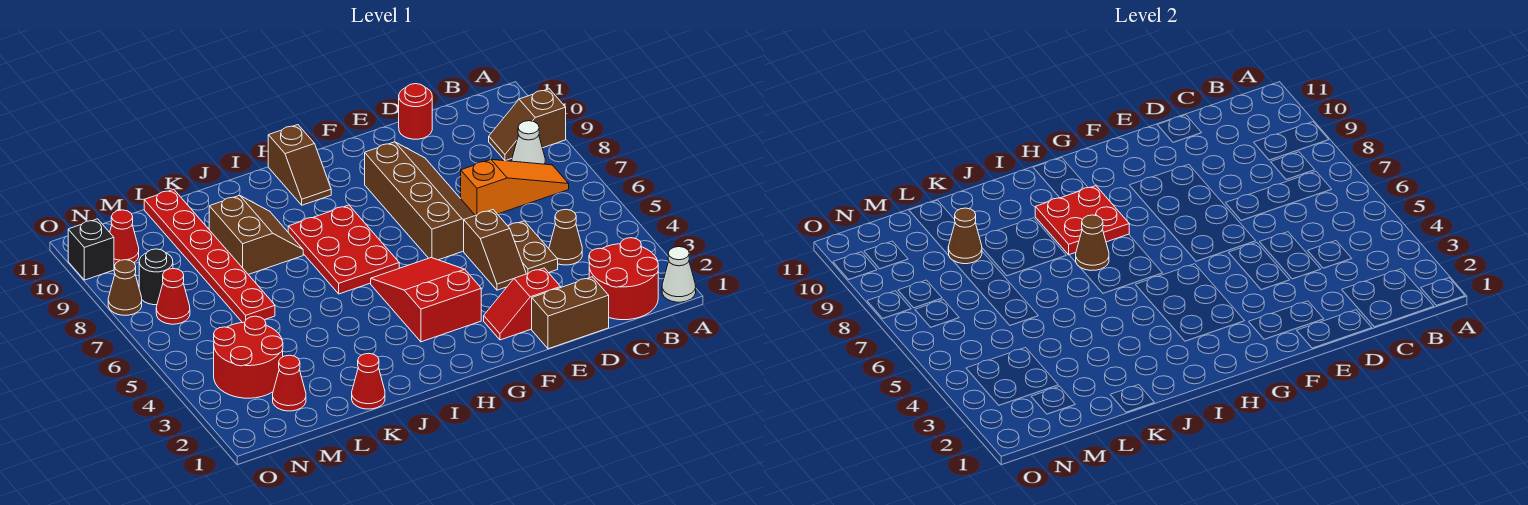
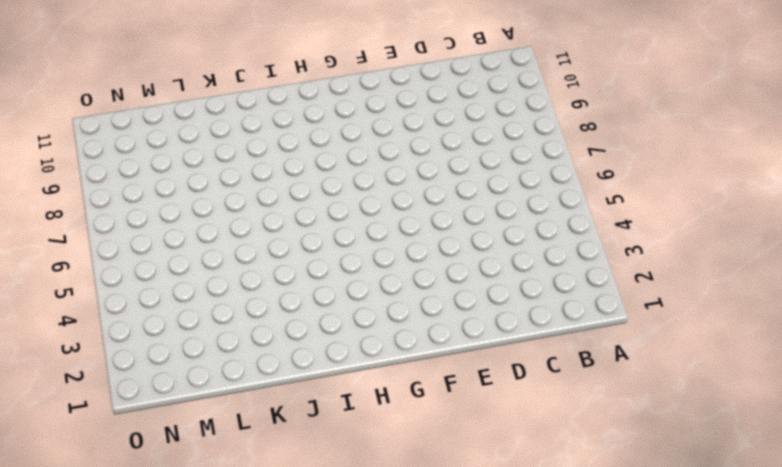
none -> white cone A1 level 1
none -> brown slope A9:B9 level 1 top A
none -> red round brick B1:C2 level 1

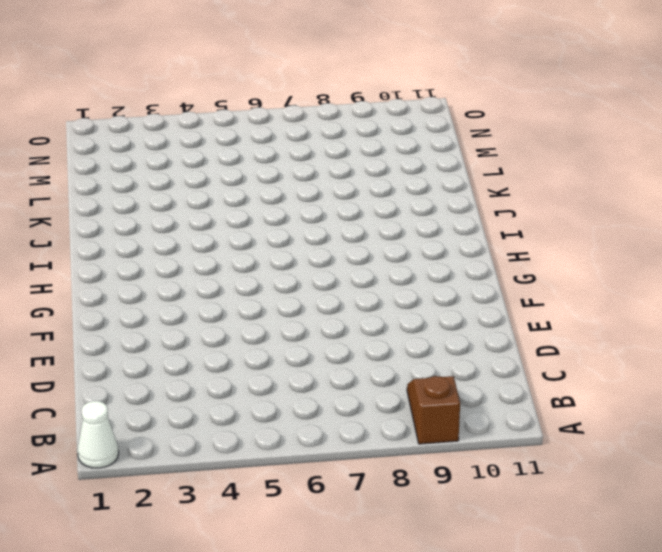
none -> red round brick B1:C2 level 1
none -> orange slope B7:D7 level 1 top D
none -> white cone B8 level 1

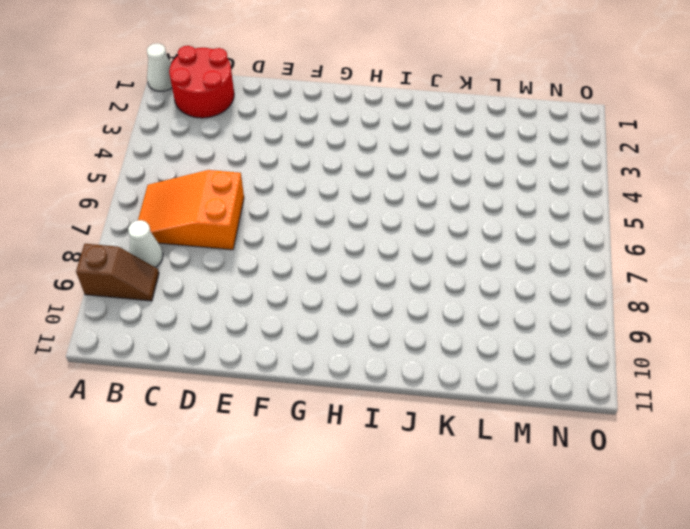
orange slope B6:D7 level 1 top D -> orange slope B7:D7 level 1 top D
none -> brown cone C4 level 1
none -> brown brick D1:E1 level 1
none -> brown plate D4:D5 level 1

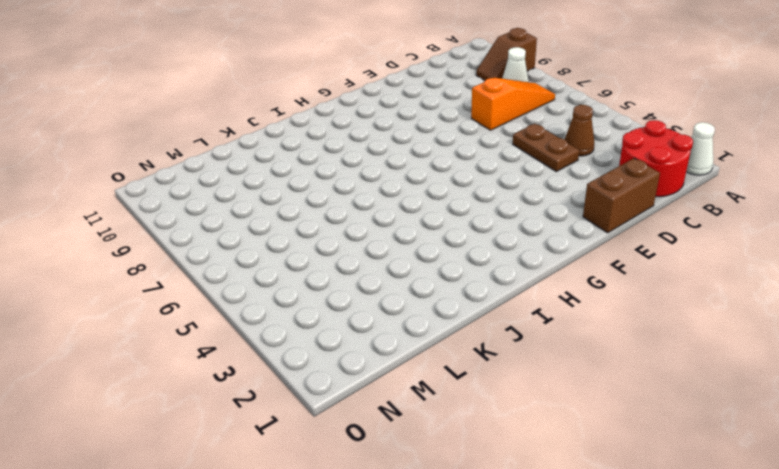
none -> red round brick D11 level 1
none -> red slope E2:F2 level 1 top E
none -> brown slope E4:E5 level 1 top 5

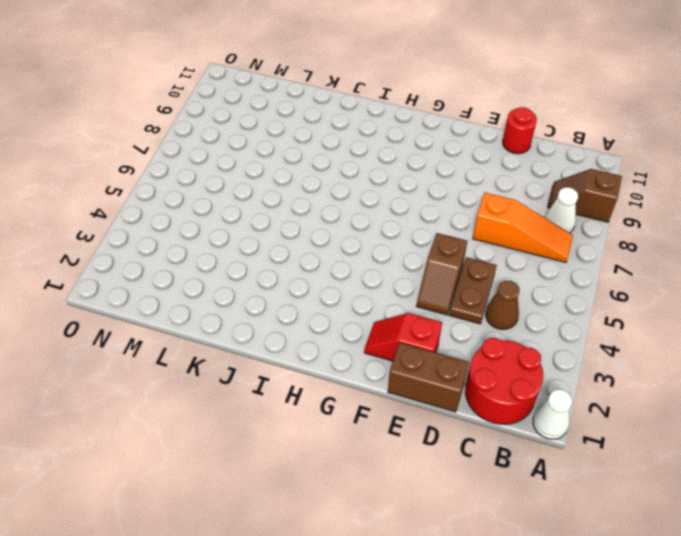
none -> brown slope E6:F9 level 1 top F
none -> red slope G3:H5 level 1 top 3
none -> red plate H6:I8 level 1

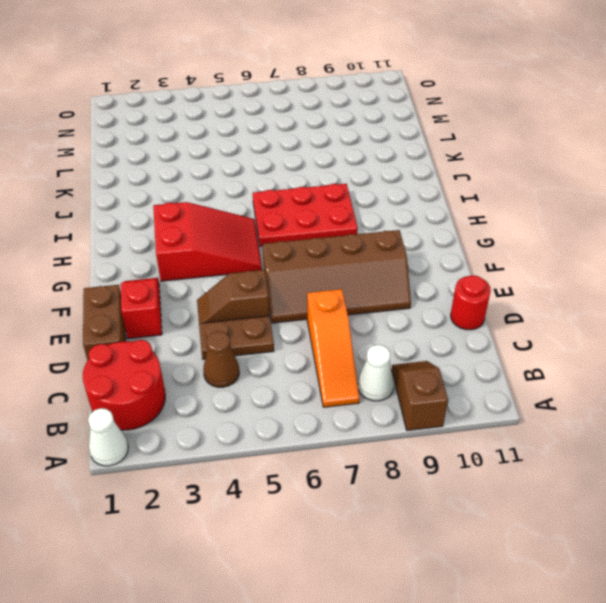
none -> brown slope H10:H11 level 1 top 11
none -> brown slope J8:K9 level 1 top K
none -> red cone K1 level 1

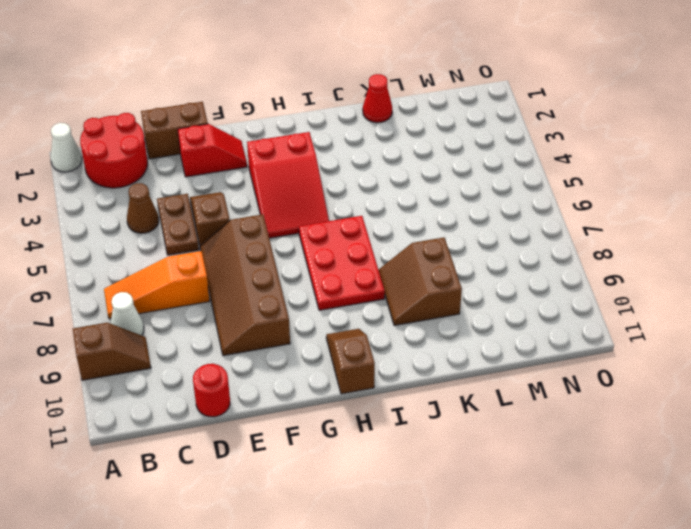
none -> red plate L6:L11 level 1
none -> red cone M2 level 1
none -> red round brick M3:N4 level 1

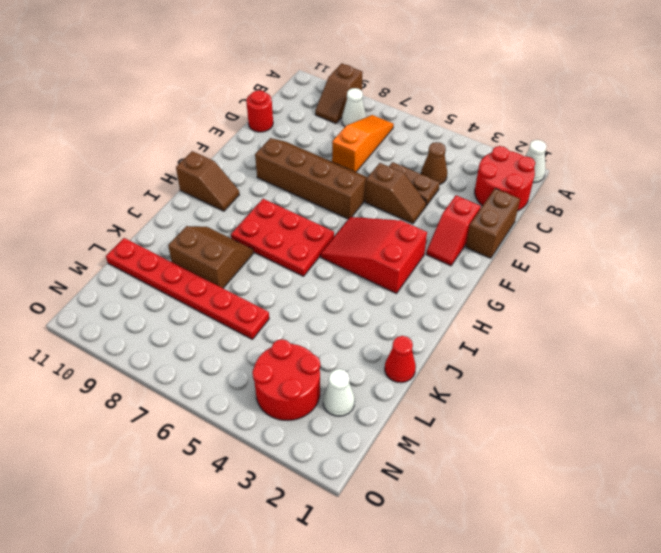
white cone M2 level 1 -> red cone M2 level 1
none -> red cone N7 level 1
none -> black round brick N8 level 1
none -> red cone N10 level 1

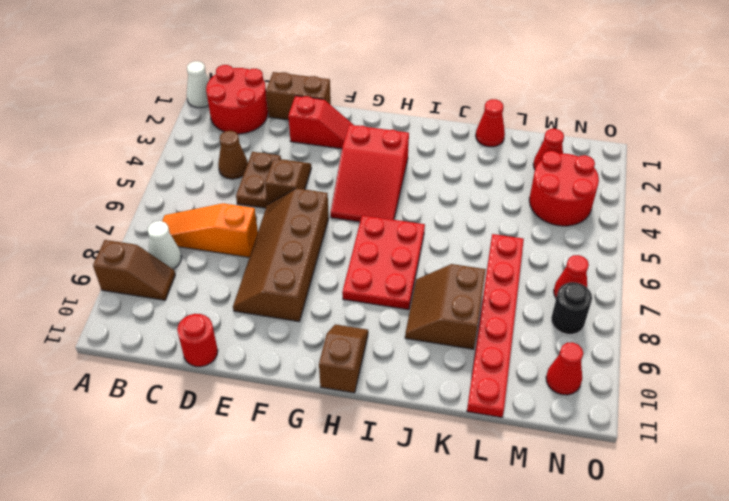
none -> brown cone O8 level 1
none -> black brick O10 level 1
none -> red plate H8:I9 level 2

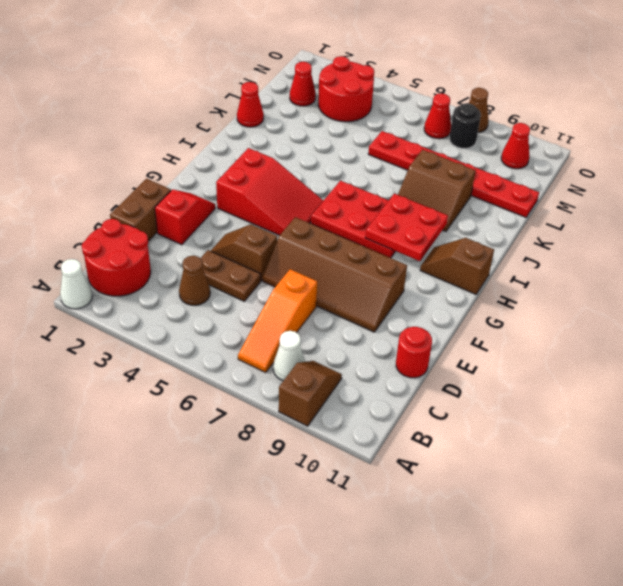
none -> black brick O10 level 1
none -> brown cone I7 level 2
none -> brown cone L9 level 2

